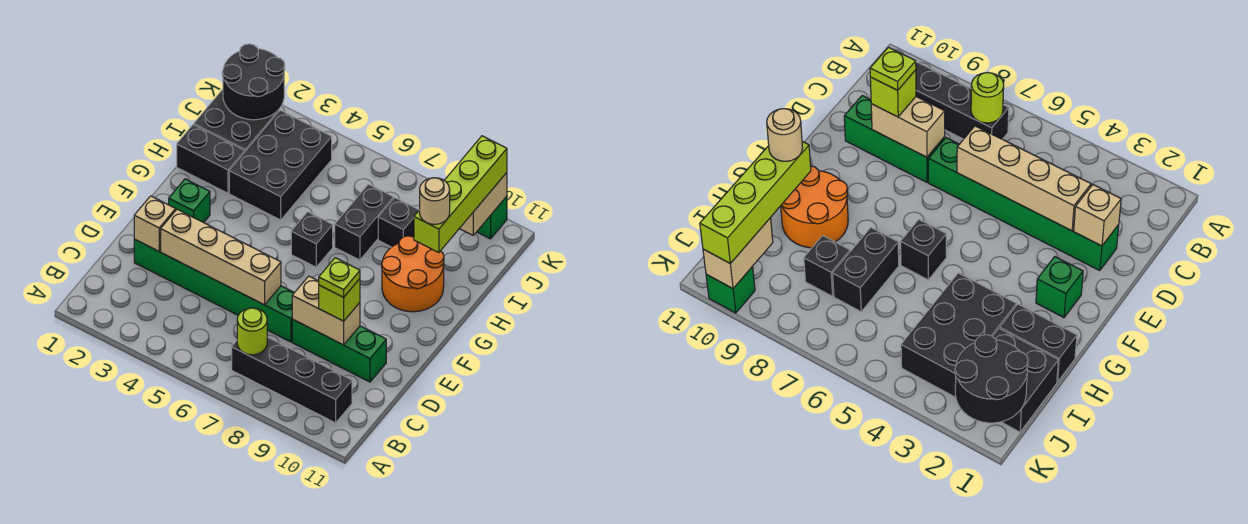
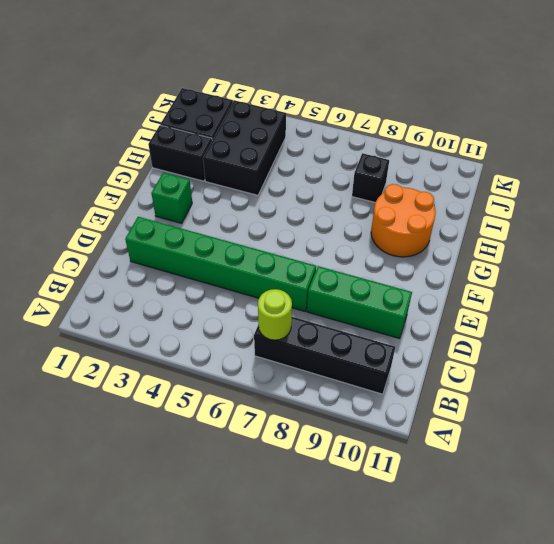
none -> black brick G6 level 1
none -> black brick H7:I7 level 1
none -> green brick K10 level 1

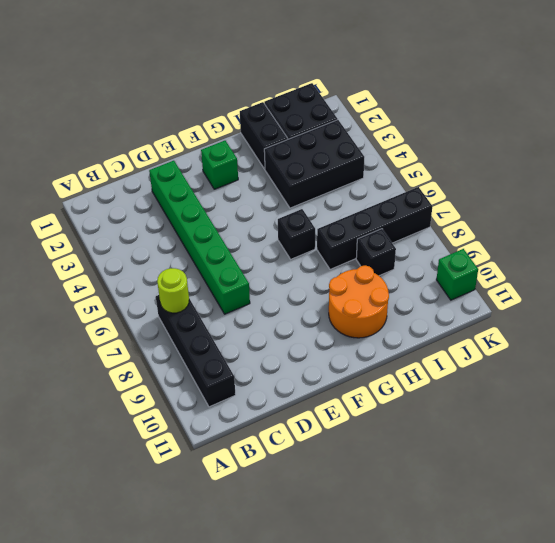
black brick H7:K7 level 1 -> black brick H7:I7 level 1
none -> green brick D8:D10 level 1
none -> tan brick D2 level 2
none -> tan brick D3:D6 level 2

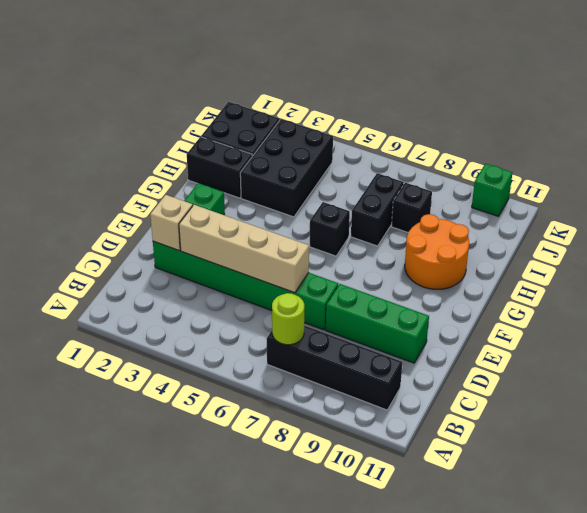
none -> tan brick D8:D9 level 2
none -> black round brick J1:K2 level 2
none -> tan brick J10:K10 level 2

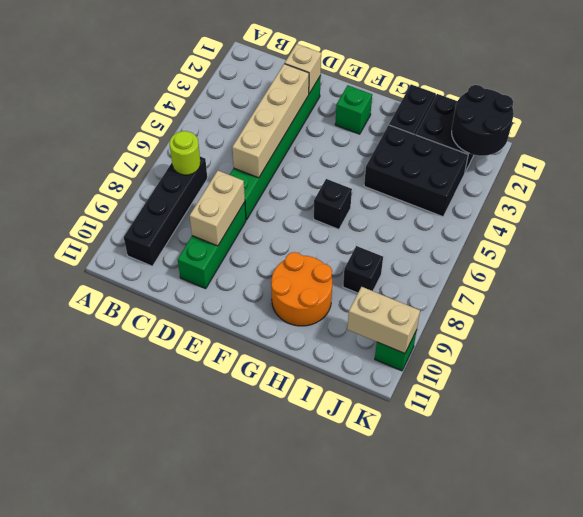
none -> black brick H7:I7 level 1
none -> lime brick D9 level 3
none -> lime brick H10:K10 level 3

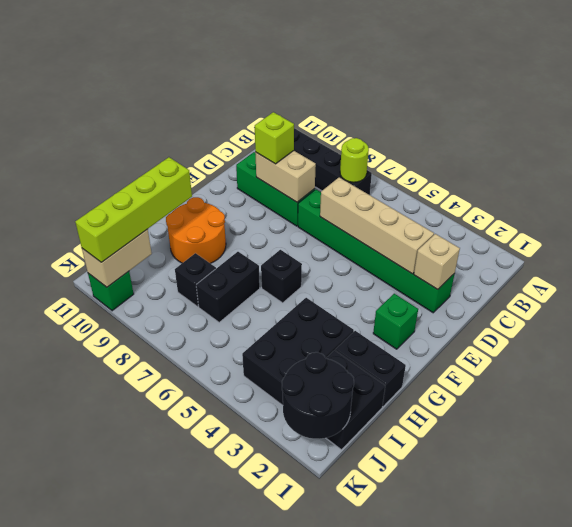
none -> lime plate D9 level 4
none -> tan round brick H10 level 4

